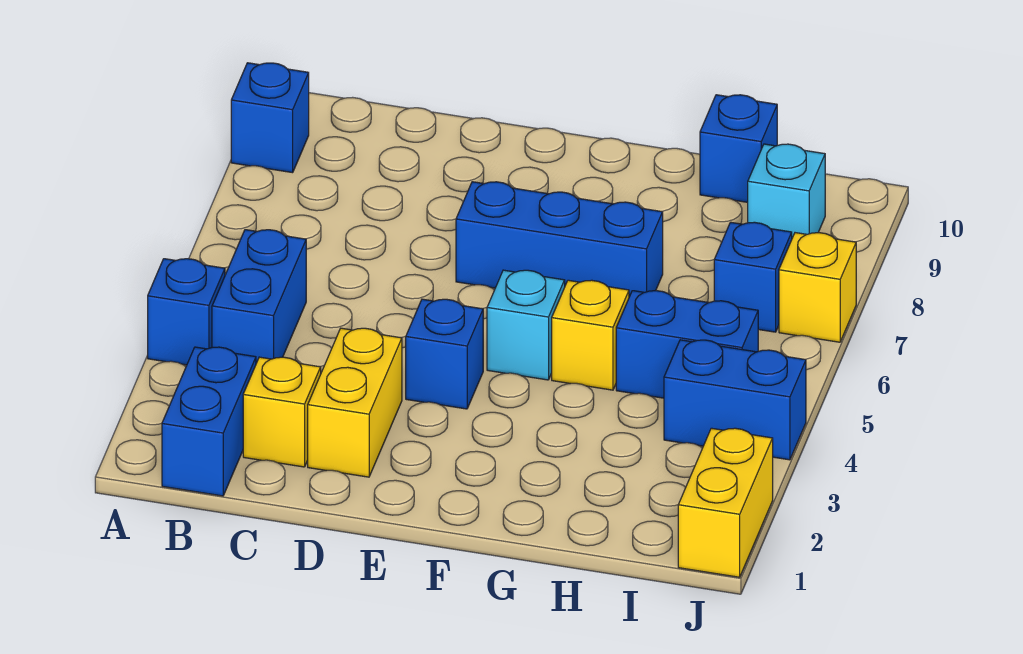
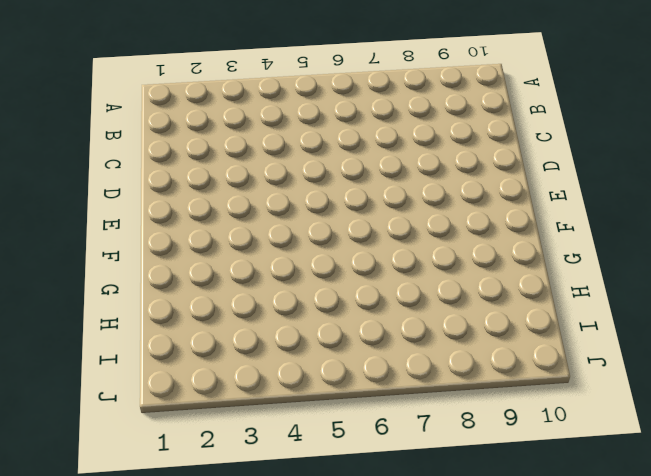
none -> blue brick A4 level 1
none -> blue brick A9 level 1
none -> blue brick B1:B2 level 1

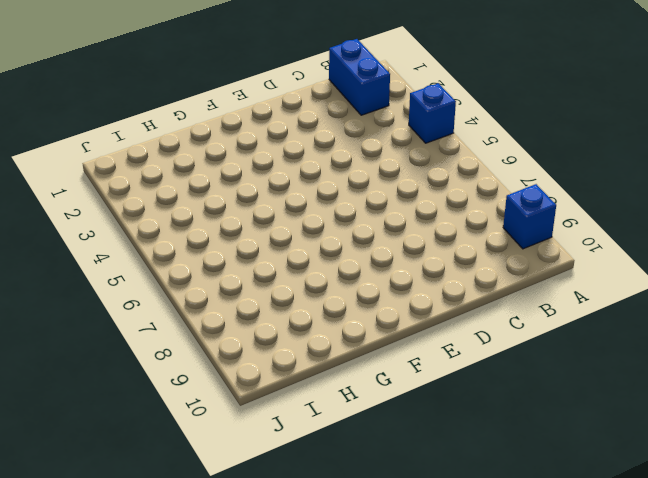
none -> blue brick B4:B5 level 1
none -> yellow brick C2 level 1
none -> yellow brick D2:D3 level 1

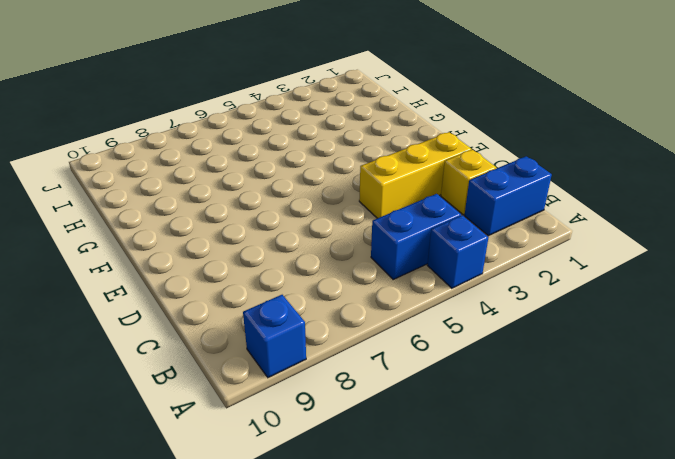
yellow brick D2:D4 level 1 -> yellow brick D2:D3 level 1
none -> blue brick E4 level 1
none -> blue brick E7:G7 level 1
none -> cyan brick F5 level 1

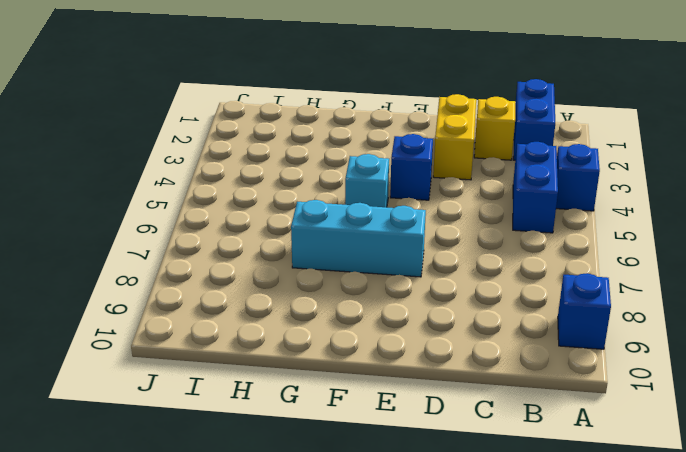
cyan brick E7:G7 level 1 -> blue brick E7:G7 level 1
none -> yellow brick G5 level 1
none -> blue brick H5:I5 level 1
none -> blue brick H10 level 1

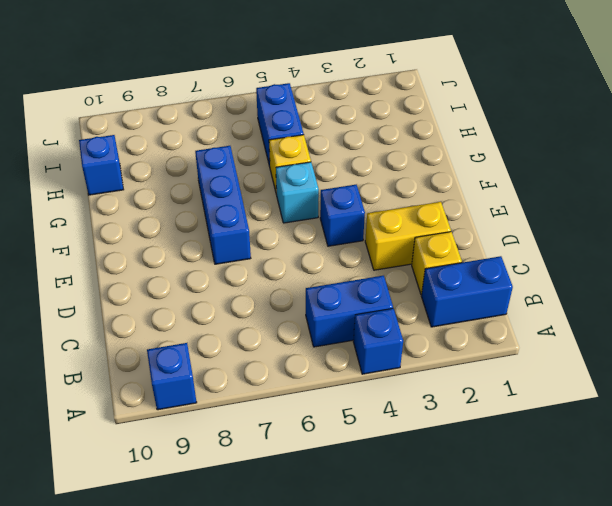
none -> blue brick I4:J4 level 1
none -> blue brick I7 level 1
none -> cyan brick I9 level 1

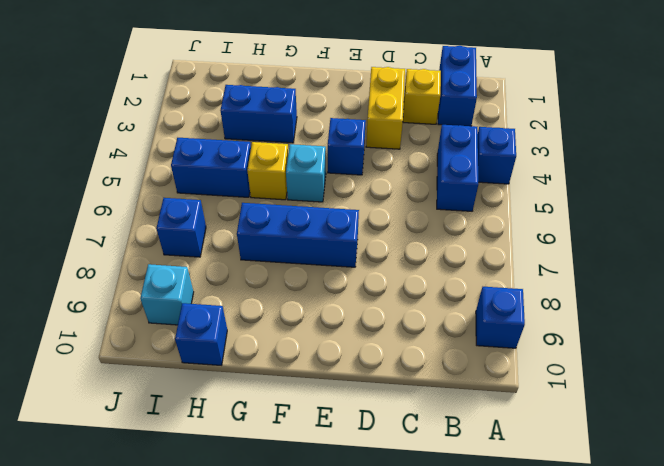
blue brick G3:H3 level 1 -> blue brick I4:J4 level 1
none -> yellow brick J1:J2 level 1
none -> yellow brick J7 level 1

